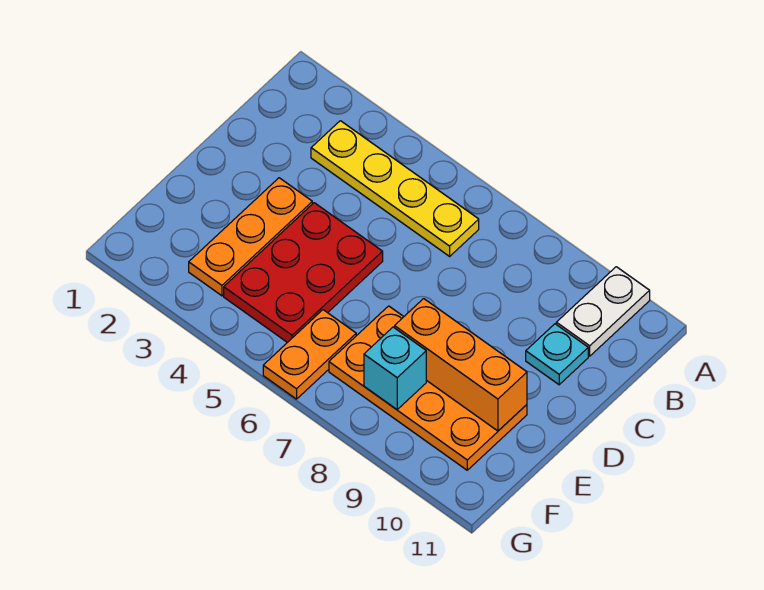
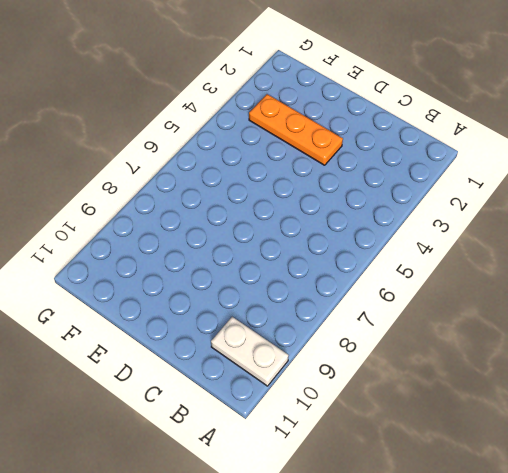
none -> yellow plate B3:B6 level 1
none -> cyan plate C10 level 1

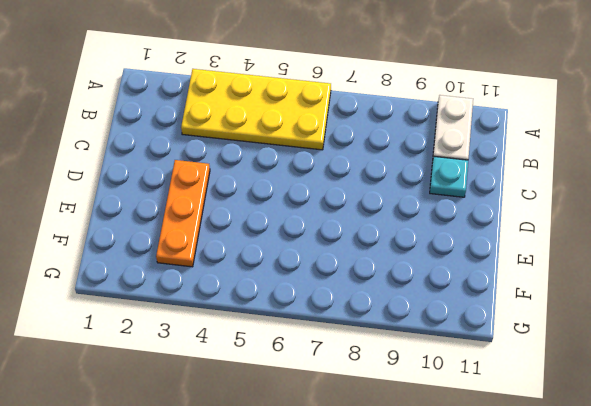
yellow plate A3:B6 level 1 -> yellow plate B3:B6 level 1
none -> red plate D4:F5 level 1
none -> orange plate E7:F10 level 1

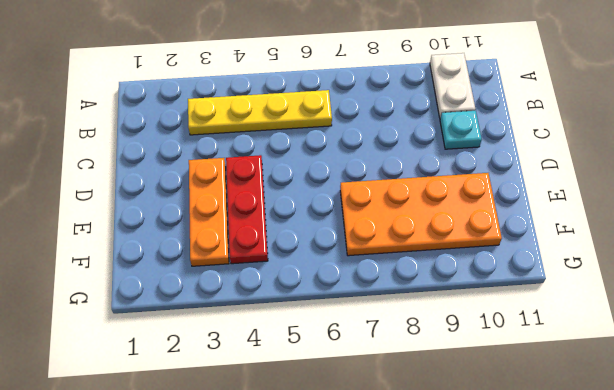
red plate D4:F4 level 1 -> red plate D4:F5 level 1
none -> orange plate F6:G6 level 1
none -> orange brick E8:E10 level 2

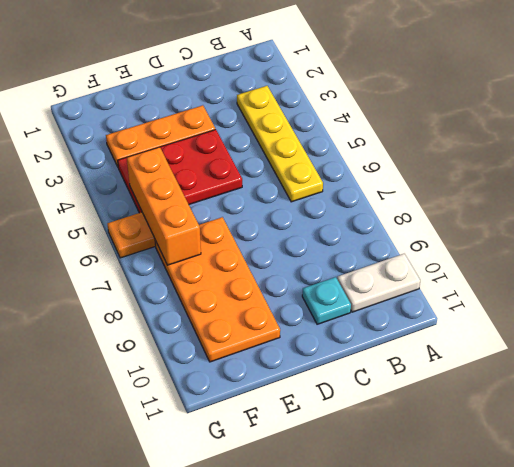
orange brick F5:F7 level 2 -> orange brick E8:E10 level 2
none -> cyan brick F8 level 2

